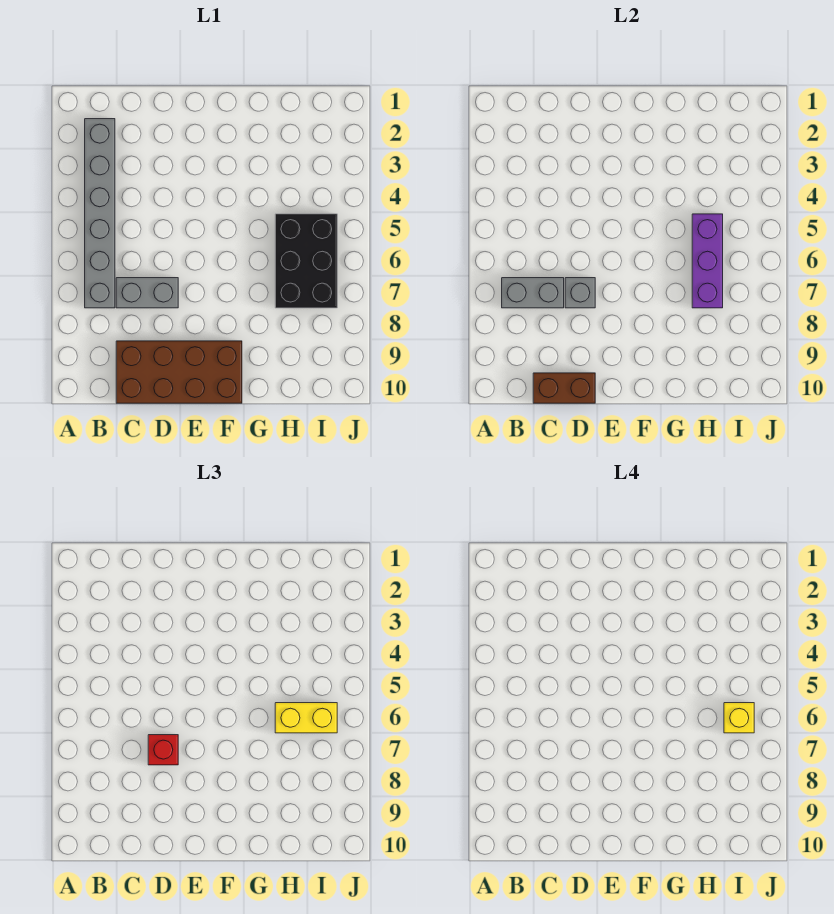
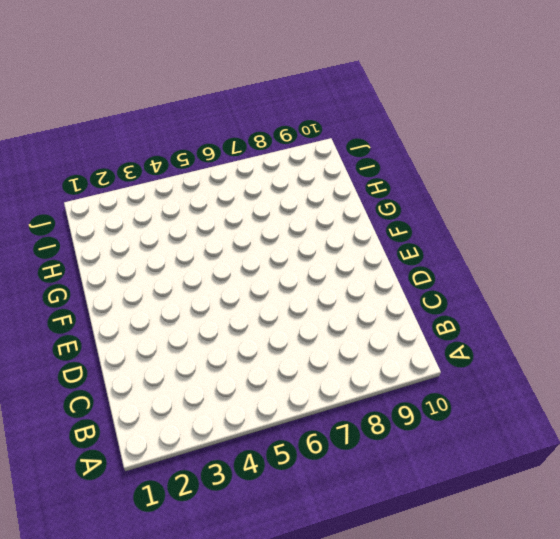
none -> grey brick B2:B7 level 1
none -> grey brick C7:D7 level 1

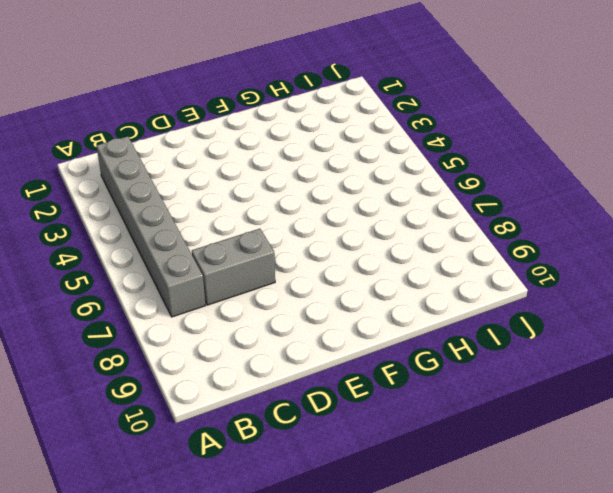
none -> brown brick C9:F10 level 1
none -> black brick H5:I7 level 1

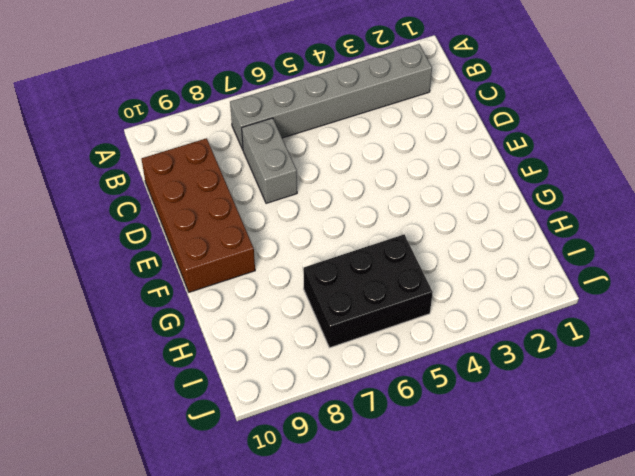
none -> grey brick B7:C7 level 2
none -> brown brick C10:D10 level 2

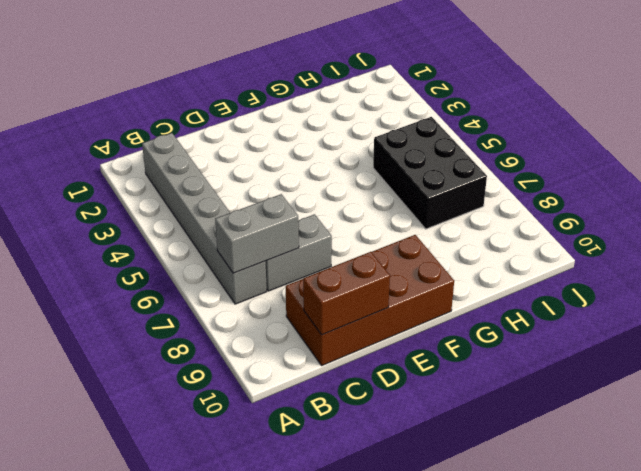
none -> grey brick D7 level 2
none -> purple brick H5:H7 level 2

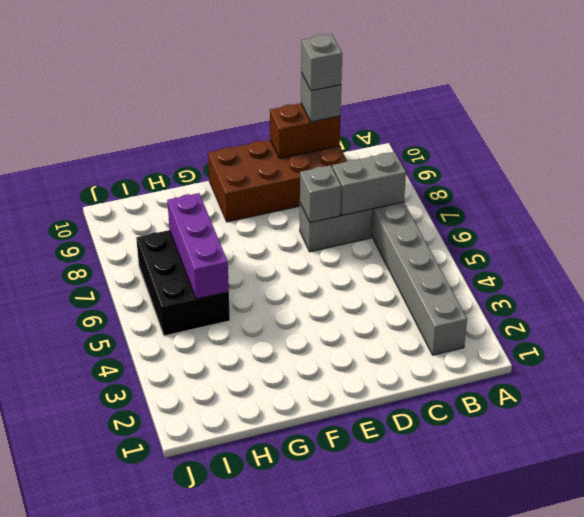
grey brick C10 level 3 -> none
grey brick C10 level 4 -> none
none -> red brick D7 level 3
none -> yellow brick H6:I6 level 3

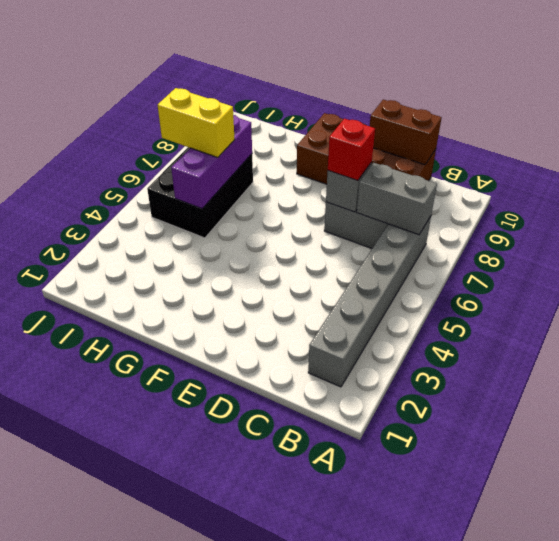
none -> yellow brick I6 level 4

